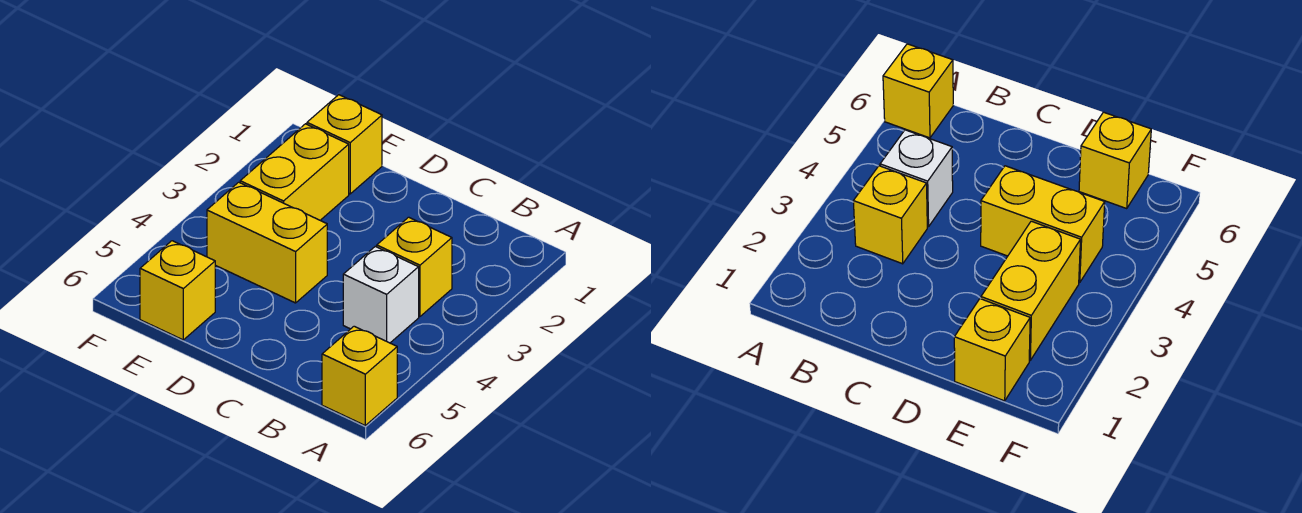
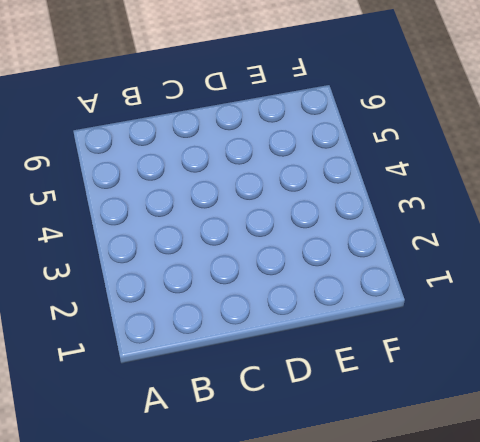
none -> yellow brick A6 level 1
none -> yellow brick B3 level 1

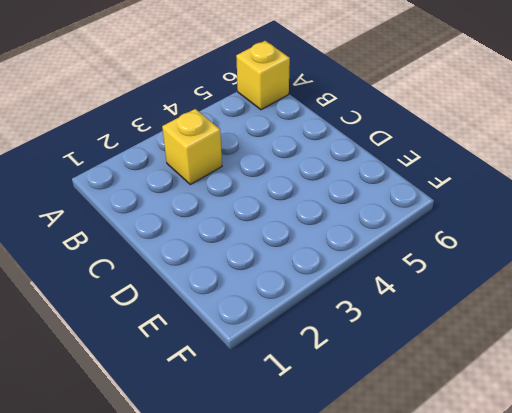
none -> white brick B4 level 1
none -> yellow brick D4:E4 level 1

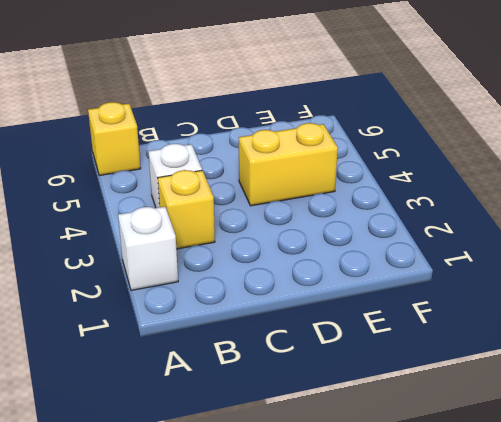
white brick A2 level 1 -> none
none -> yellow brick E1 level 1
none -> yellow brick E2:E3 level 1

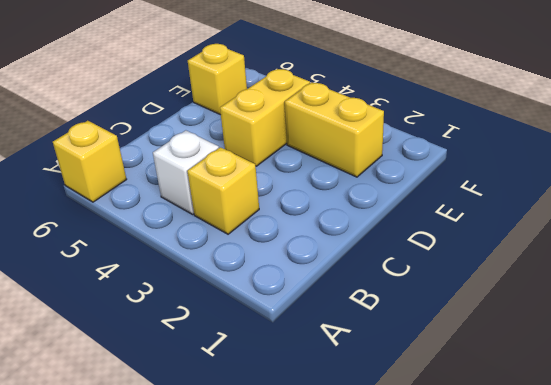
none -> yellow brick E1 level 1

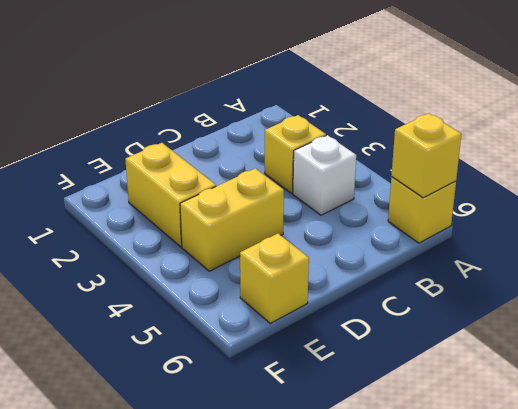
yellow brick A6 level 2 -> yellow brick E1 level 1

